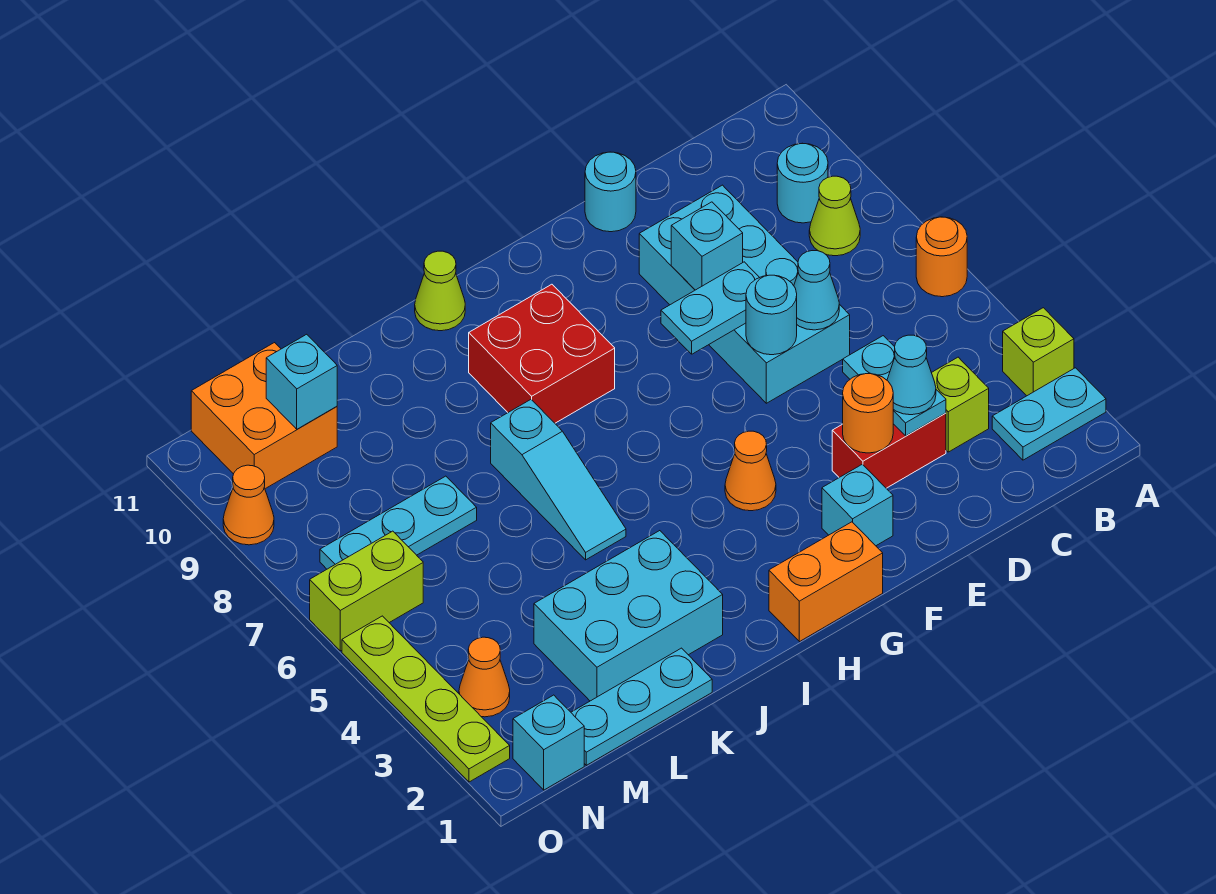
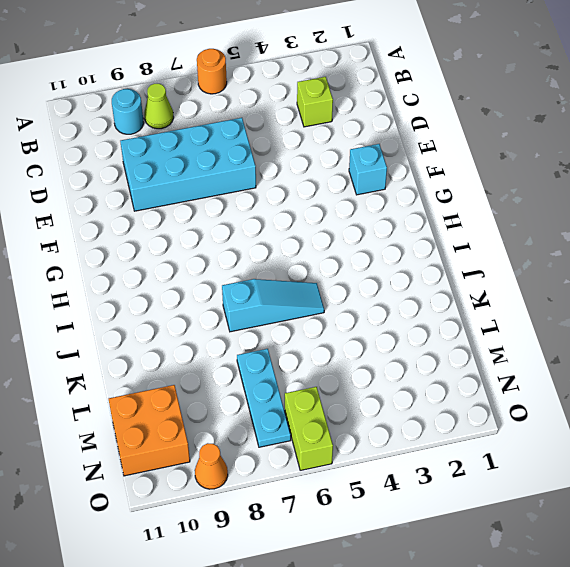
none -> cyan plate A2:B2 level 1
none -> lime brick A3 level 1
none -> red brick D3:E3 level 1
none -> cyan round brick E11 level 1

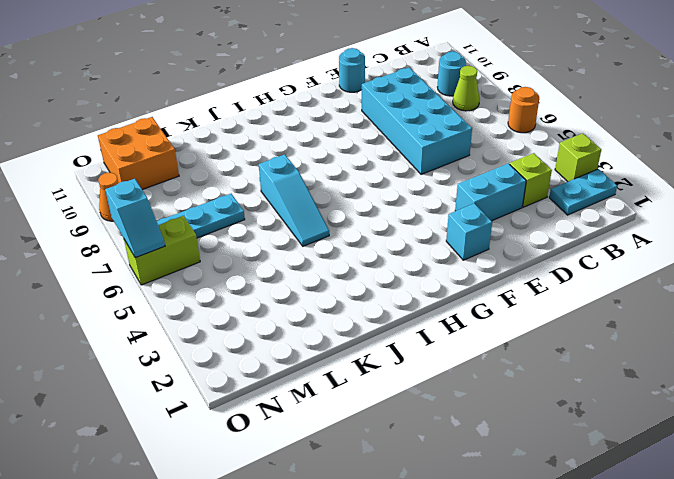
cyan brick D3:E3 level 1 -> red brick D3:E3 level 1
cyan slope O6:O7 level 2 top 7 -> none
none -> orange brick G1:H1 level 1
none -> orange cone G4 level 1
none -> red brick H8:I9 level 1
none -> lime cone I11 level 1

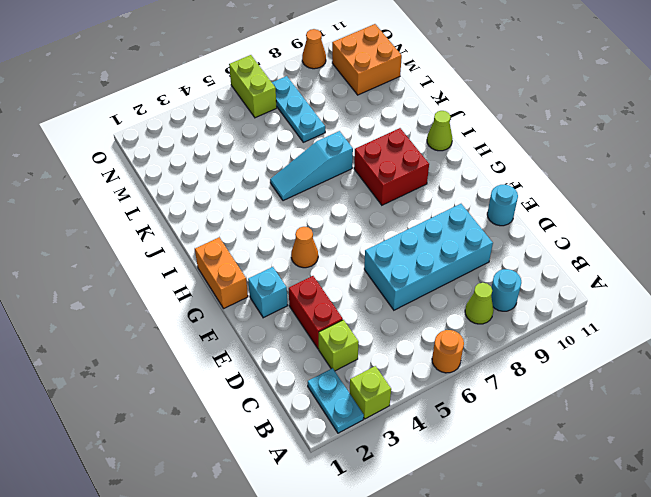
none -> cyan brick J2:L3 level 1
none -> cyan plate K1:M1 level 1
none -> cyan brick N1 level 1
none -> orange cone N3 level 1

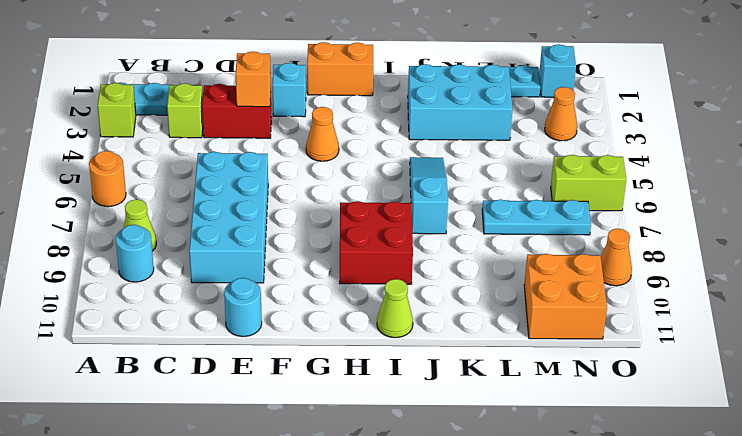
orange brick E3 level 2 -> orange round brick E3 level 2
none -> lime plate O2:O5 level 1
none -> cyan plate D3:D4 level 2
none -> cyan cone D6 level 2
none -> cyan round brick E6 level 2

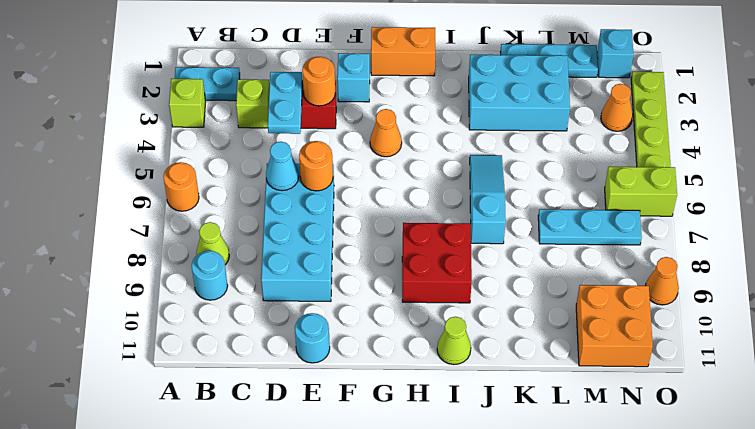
orange round brick E6 level 2 -> cyan round brick E6 level 2
none -> cyan plate E7:F7 level 2
none -> cyan brick E8 level 2
none -> cyan brick M10 level 2
none -> cyan cone D3 level 3

